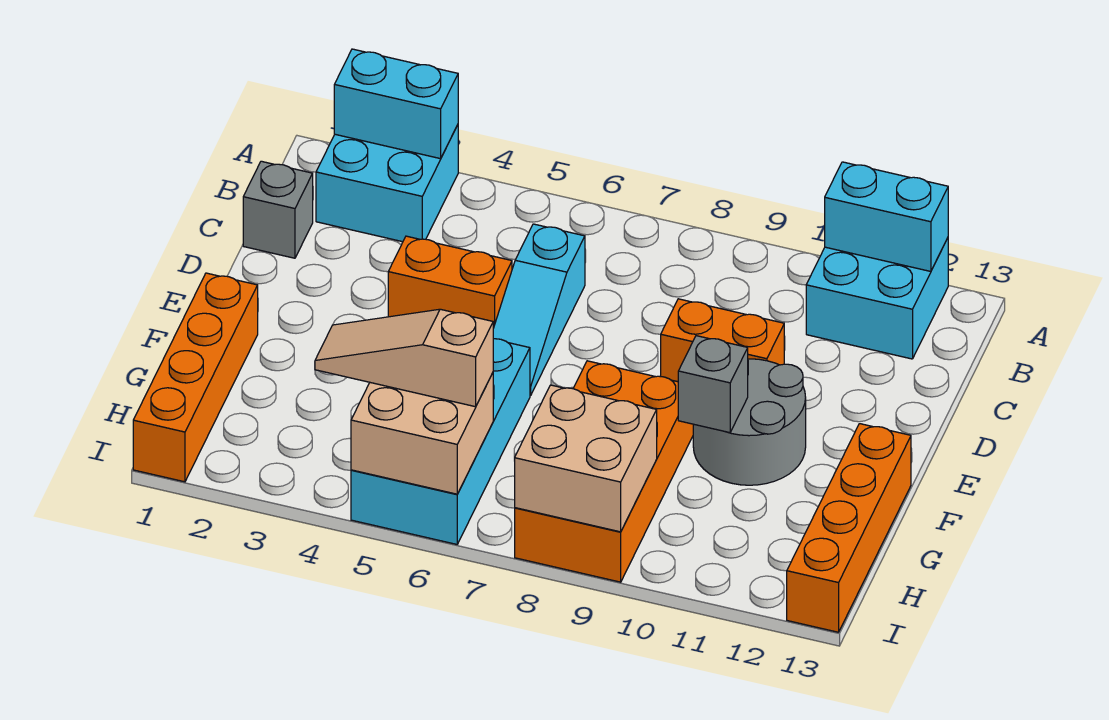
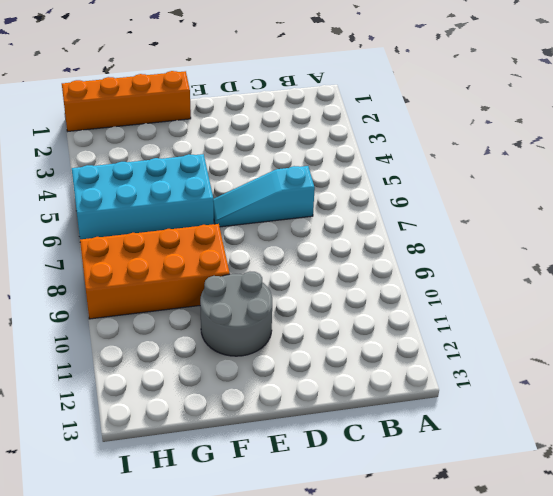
none -> cyan brick A2:B3 level 1
none -> cyan brick A11:B12 level 1
none -> grey brick C1 level 1

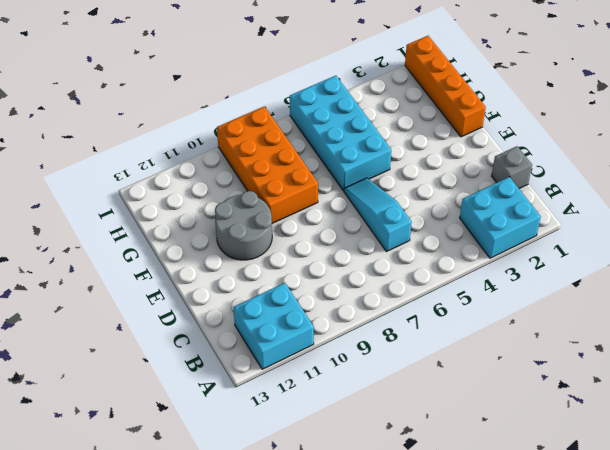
none -> orange brick D4:D5 level 1
none -> orange brick D9:D10 level 1
none -> orange brick F13:I13 level 1

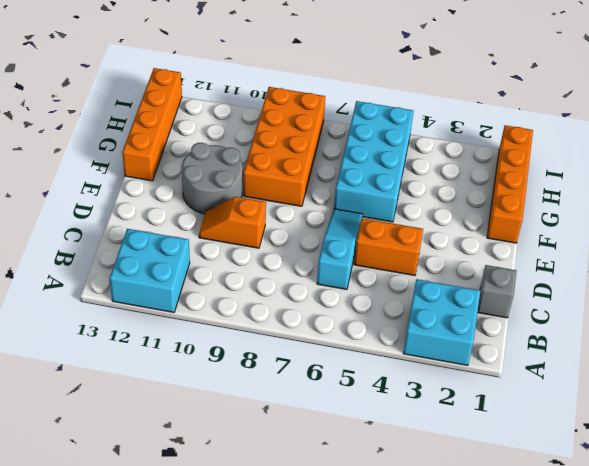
orange slope D9:D10 level 1 top 9 -> orange brick D9:D10 level 1
none -> cyan brick A2:A3 level 2
none -> cyan brick A11:A12 level 2
none -> grey brick F10 level 2

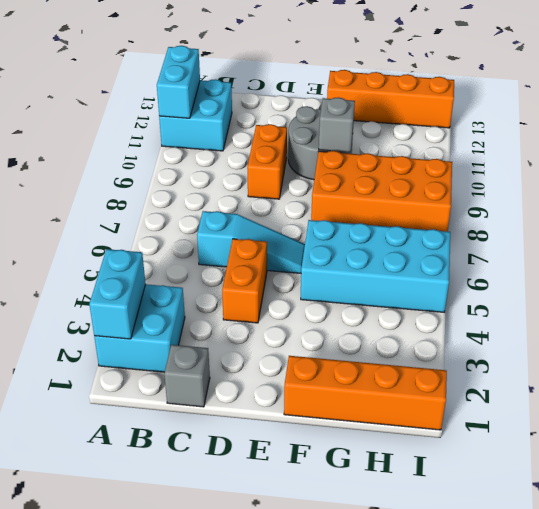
none -> tan brick H5:I6 level 2
none -> tan brick H8:I9 level 2
none -> tan slope H4:H6 level 3 top 6

